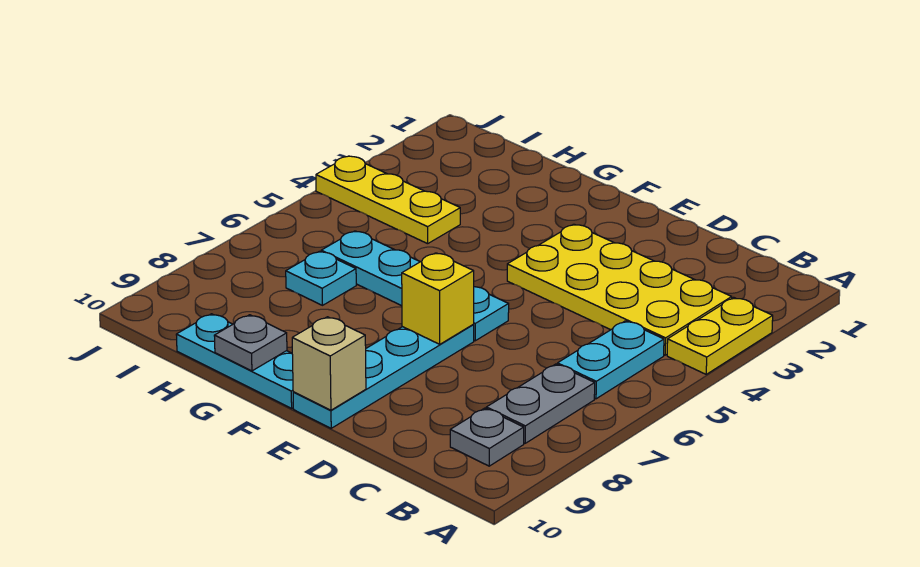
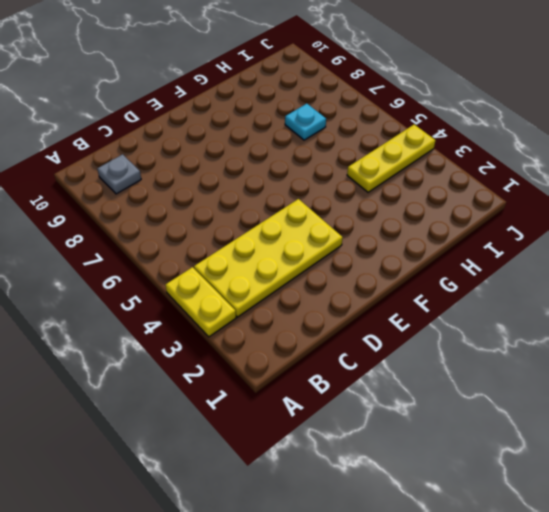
none -> cyan plate B5:B6 level 1
none -> grey plate B7:B8 level 1
none -> cyan plate E6:H6 level 1

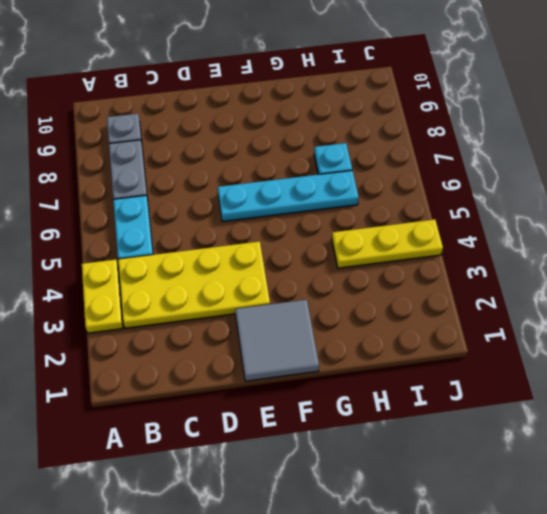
grey tile E1:F2 level 1 -> none
none -> cyan plate E7:E10 level 1
none -> cyan plate F10:H10 level 1
none -> yellow brick E7 level 2

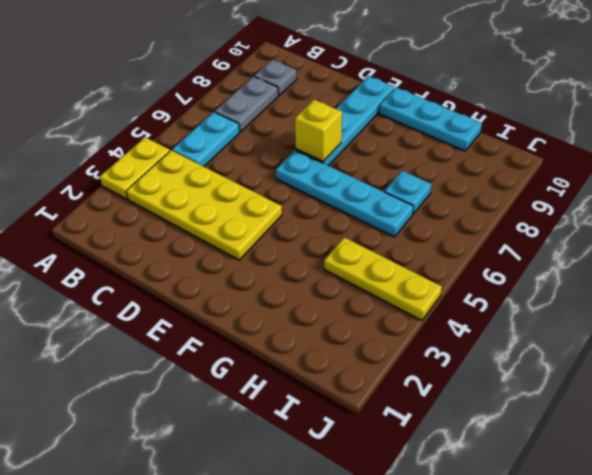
none -> tan brick E10 level 2
none -> grey plate G10 level 2

